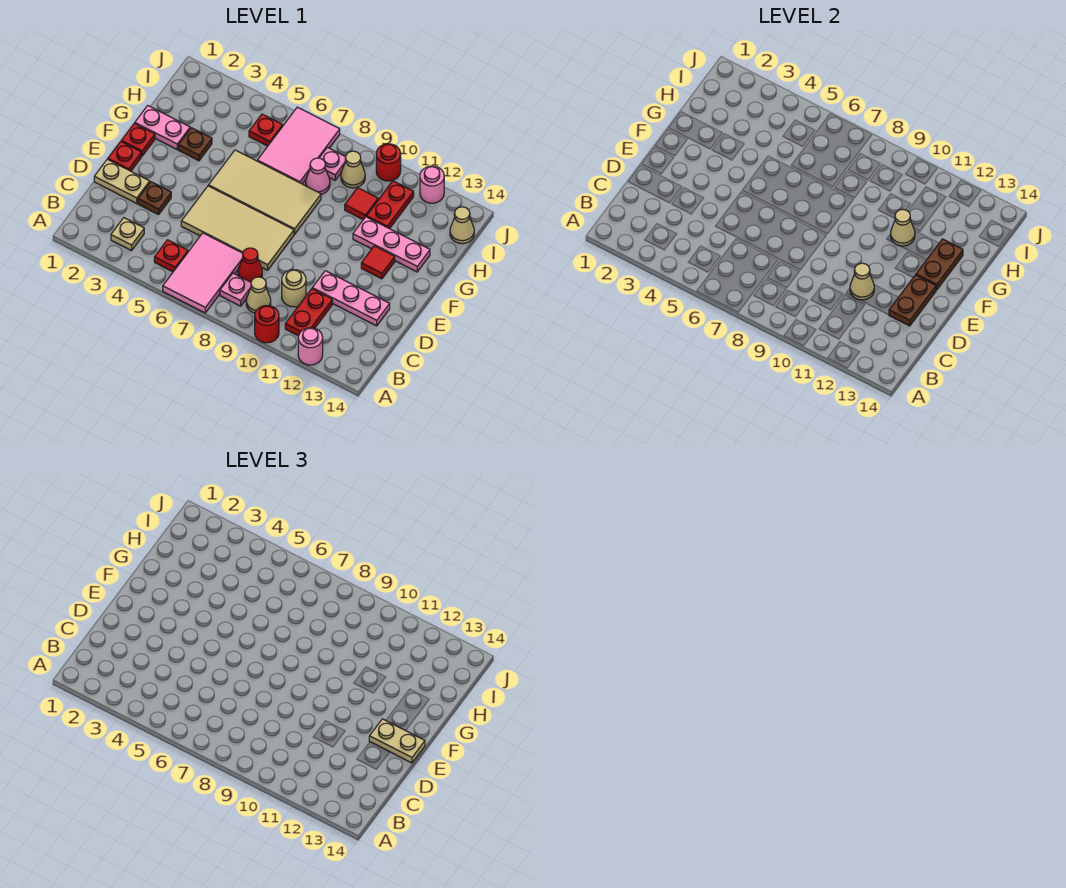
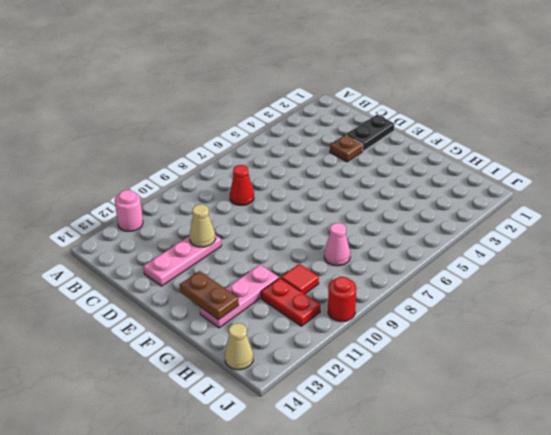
black plate D1:D2 level 1 -> tan plate D1:D2 level 1
none -> pink tile A6:C7 level 1
none -> red round brick A10 level 1
none -> tan plate B3 level 1
none -> red plate B5 level 1

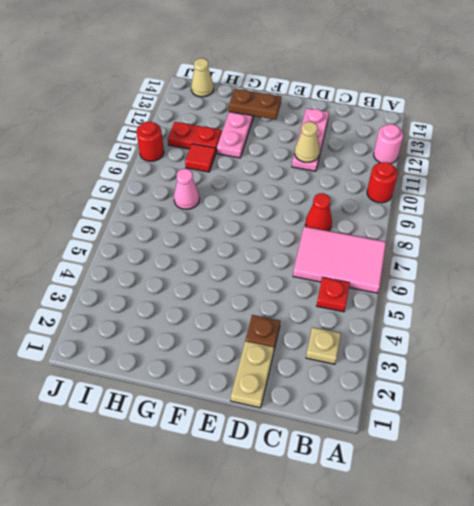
none -> pink plate B8 level 1
none -> tan cone B9 level 1
none -> red plate B11:C11 level 1
none -> tan round brick C10 level 1

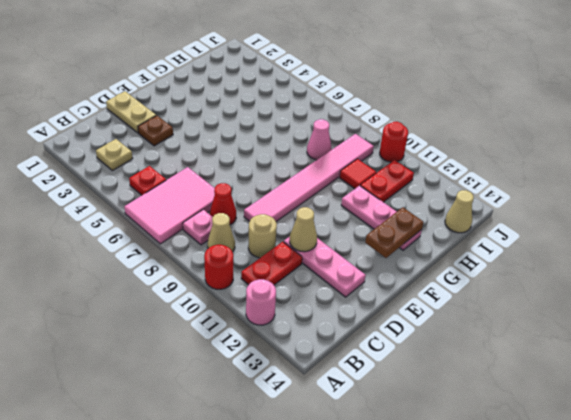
pink tile D9:I9 level 1 -> tan cone I9 level 1
none -> tan tile D5:E8 level 1
none -> red plate E1 level 1
none -> red plate F1 level 1
none -> tan tile F5:G8 level 1

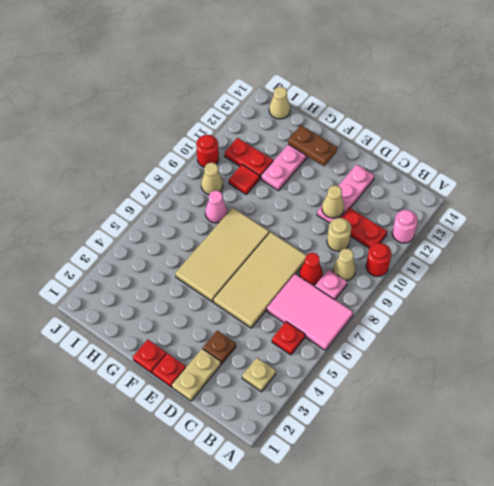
none -> red tile F12 level 1
none -> pink plate G1:G2 level 1
none -> brown plate G3 level 1
none -> pink tile H6:J7 level 1

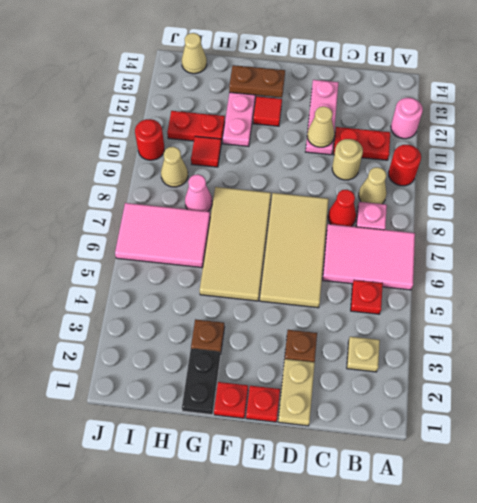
black plate G1:G2 level 1 -> pink plate G1:G2 level 1
none -> red plate I5 level 1
none -> pink plate I8 level 1
none -> pink round brick J12 level 1
none -> brown plate D13:E13 level 2

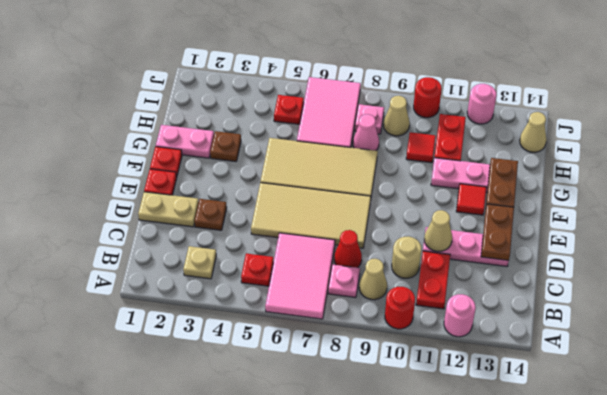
none -> tan cone G11 level 2
none -> tan plate E13:E14 level 3

